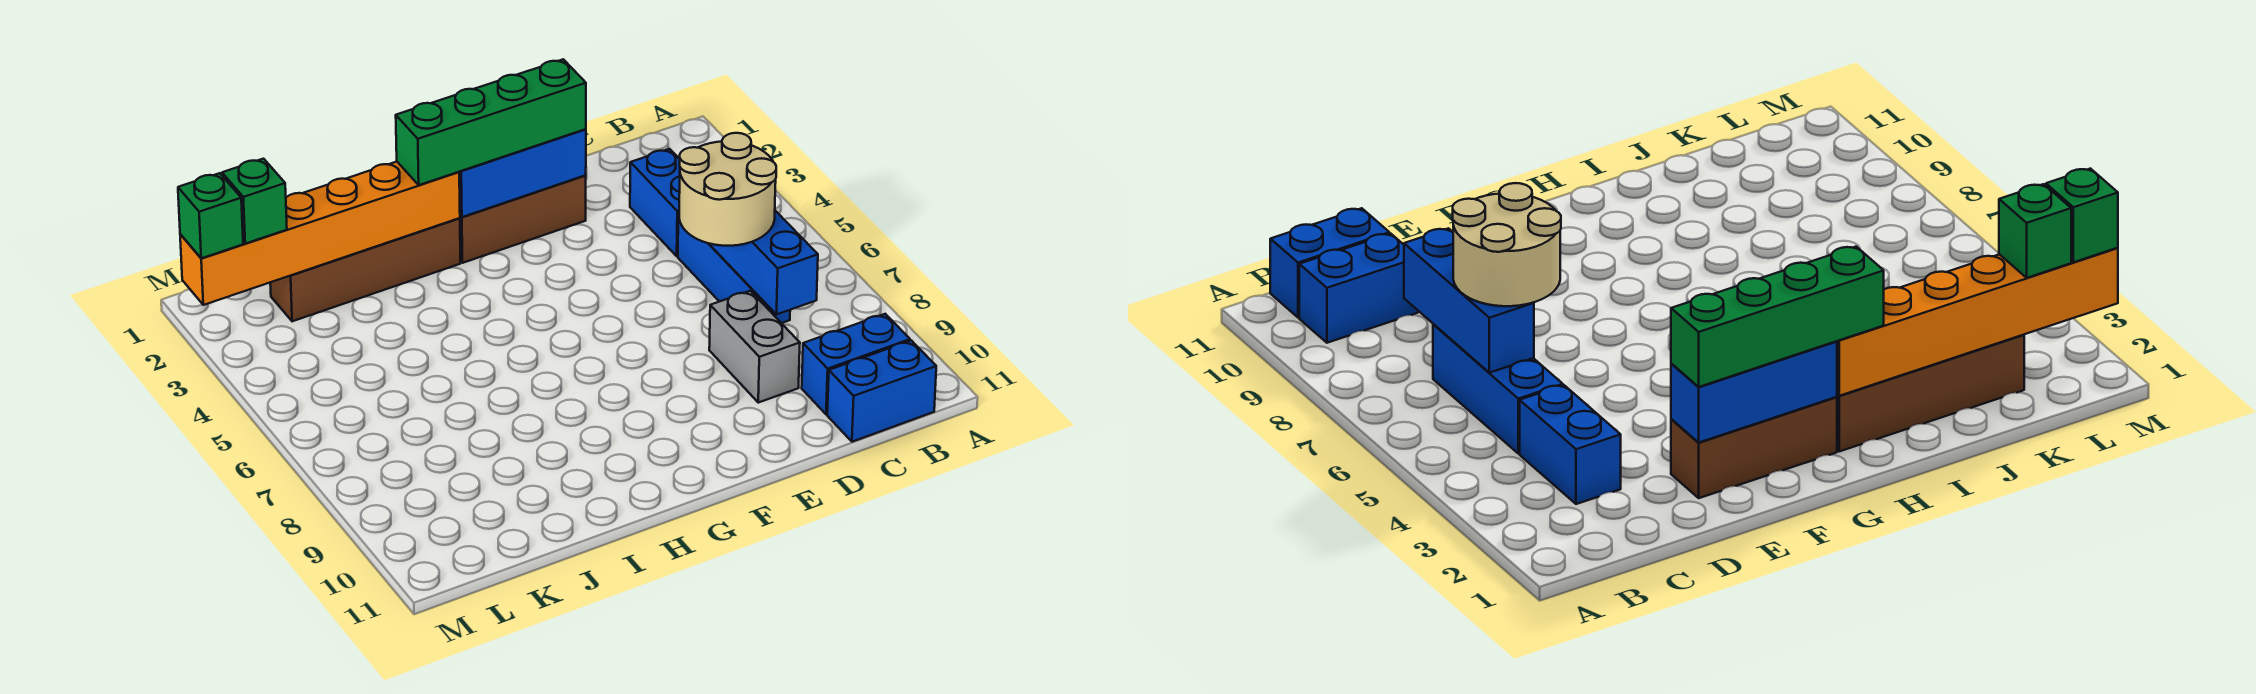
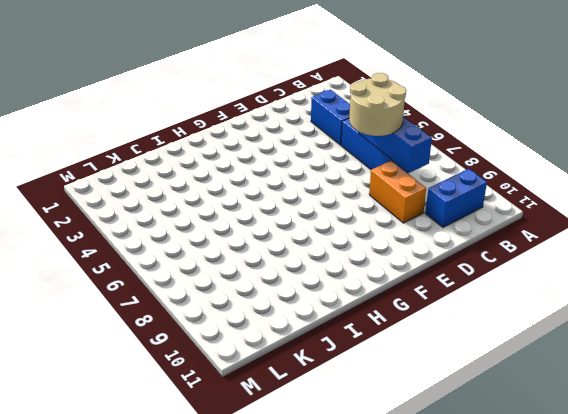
orange brick D8:D9 level 1 -> grey brick D8:D9 level 1
none -> blue brick B11:C11 level 1
none -> brown brick E2:G2 level 1
none -> brown brick H2:K2 level 1

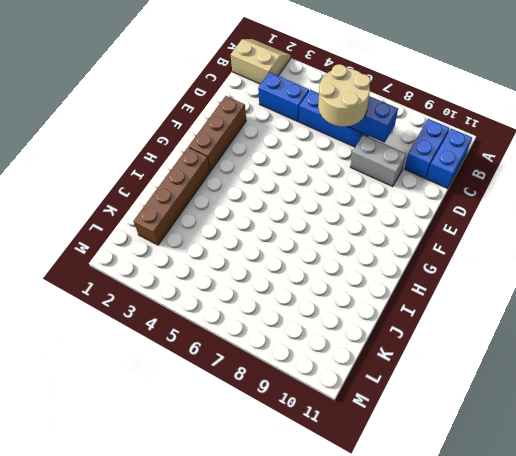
tan slope A1:B2 level 1 top B -> none
none -> blue brick E2:G2 level 2
none -> orange brick H2:M2 level 2
none -> green brick E2:H2 level 3

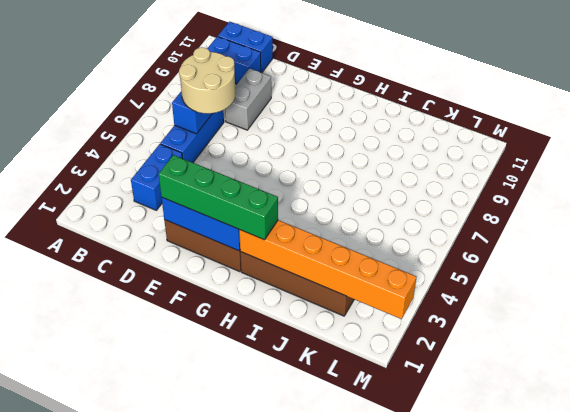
none -> green brick L2 level 3
none -> green brick M2 level 3

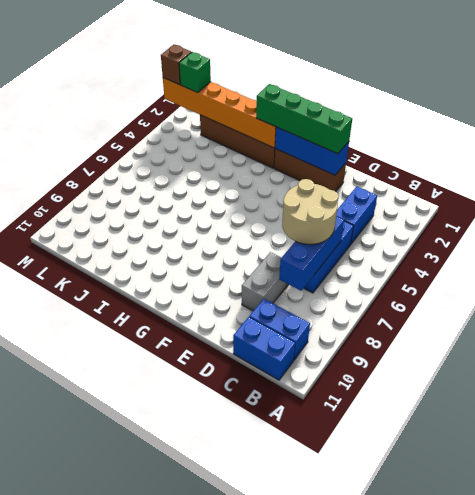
brown brick M2 level 3 -> green brick M2 level 3

